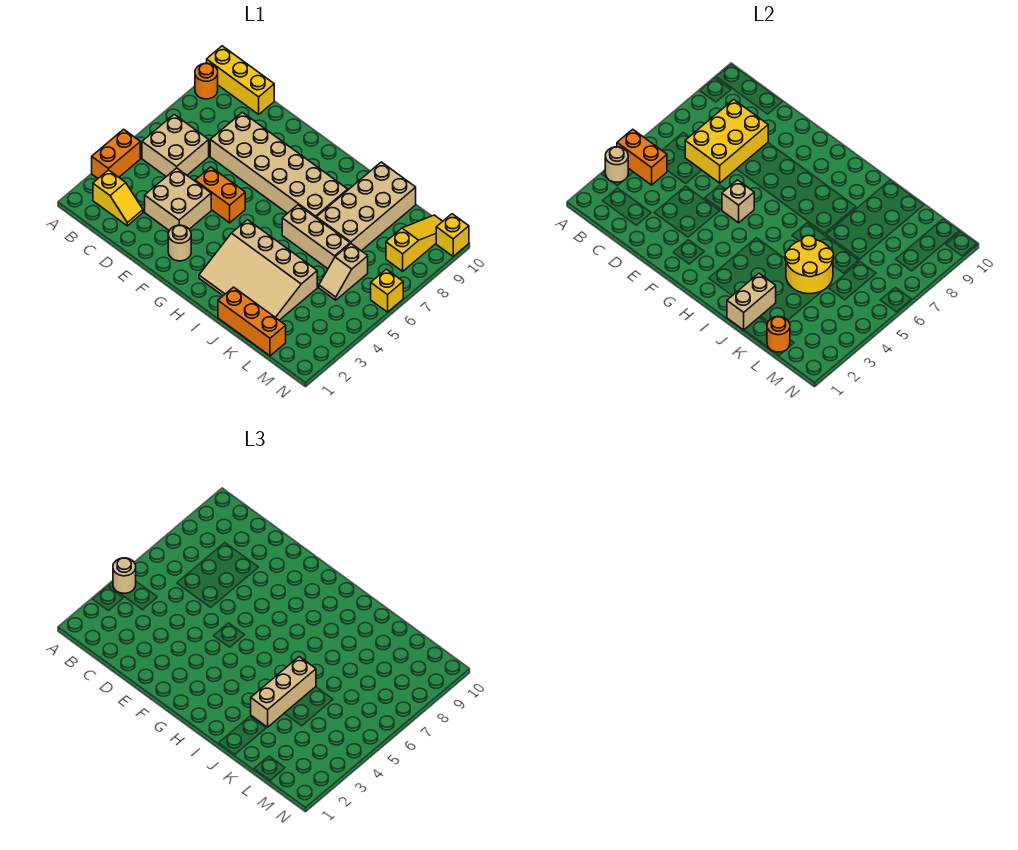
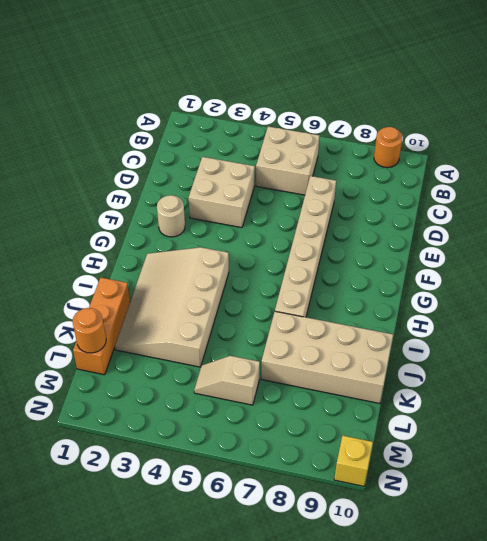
tan brick D7:I7 level 1 -> tan brick D7:I8 level 1
none -> orange brick A3:A4 level 1
none -> yellow brick A10:C10 level 1
none -> yellow slope B2:C2 level 1 top B

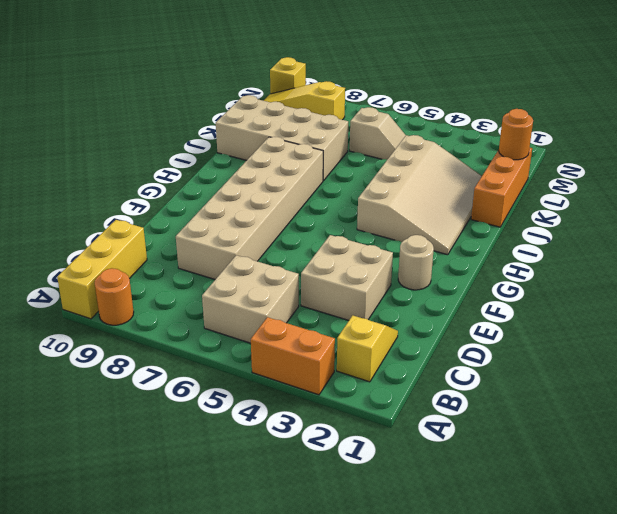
none -> orange brick E5:F5 level 1
none -> tan brick I6:K6 level 1
none -> yellow brick N6 level 1

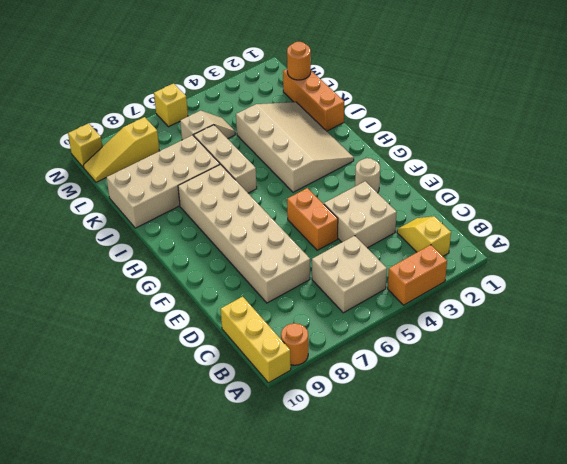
none -> tan round brick A3 level 2
none -> orange brick A4:B4 level 2
none -> yellow brick C6:D8 level 2

